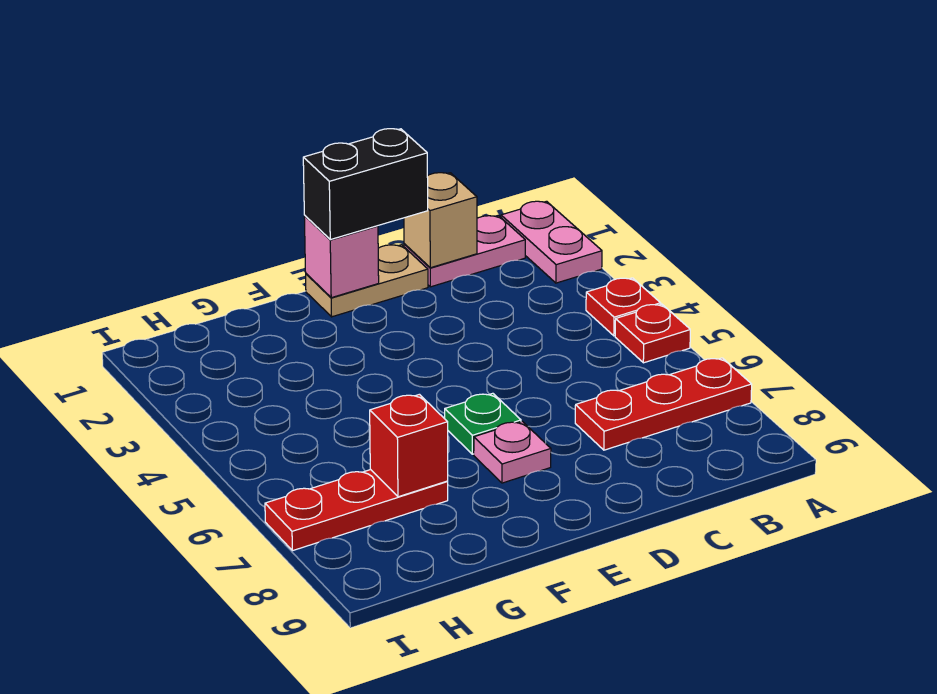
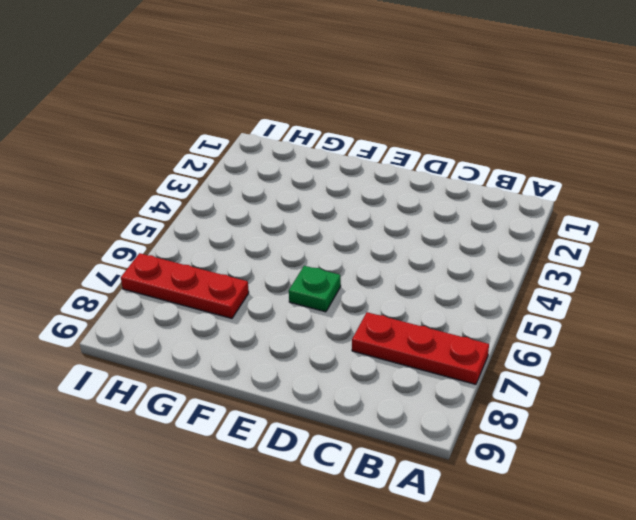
none -> pink plate A1:A2 level 1
none -> red plate A4 level 1
none -> red plate A5 level 1

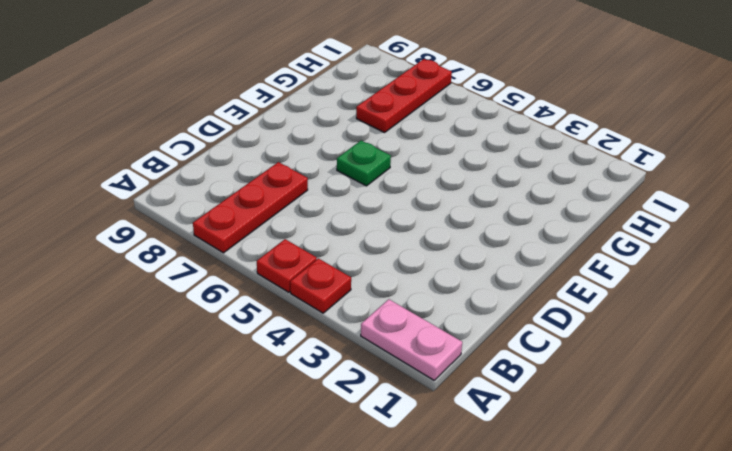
none -> pink plate B1:C1 level 1
none -> tan plate D1:E1 level 1
none -> pink plate E7 level 1

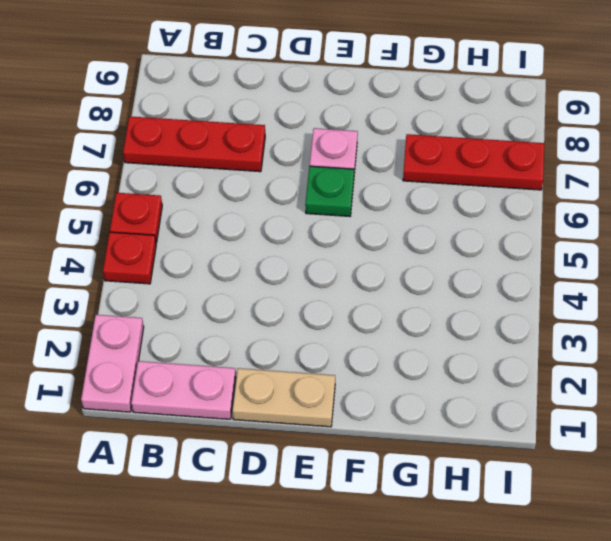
none -> tan brick C1 level 2
none -> pink brick E1 level 2
none -> red brick G7 level 2

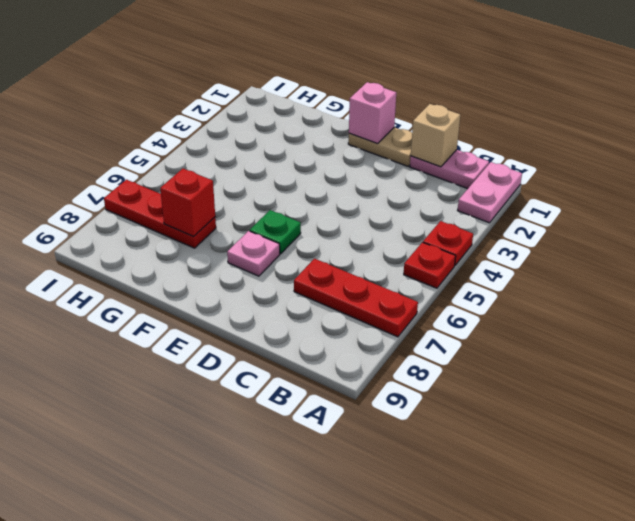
none -> black brick D1:E1 level 3

